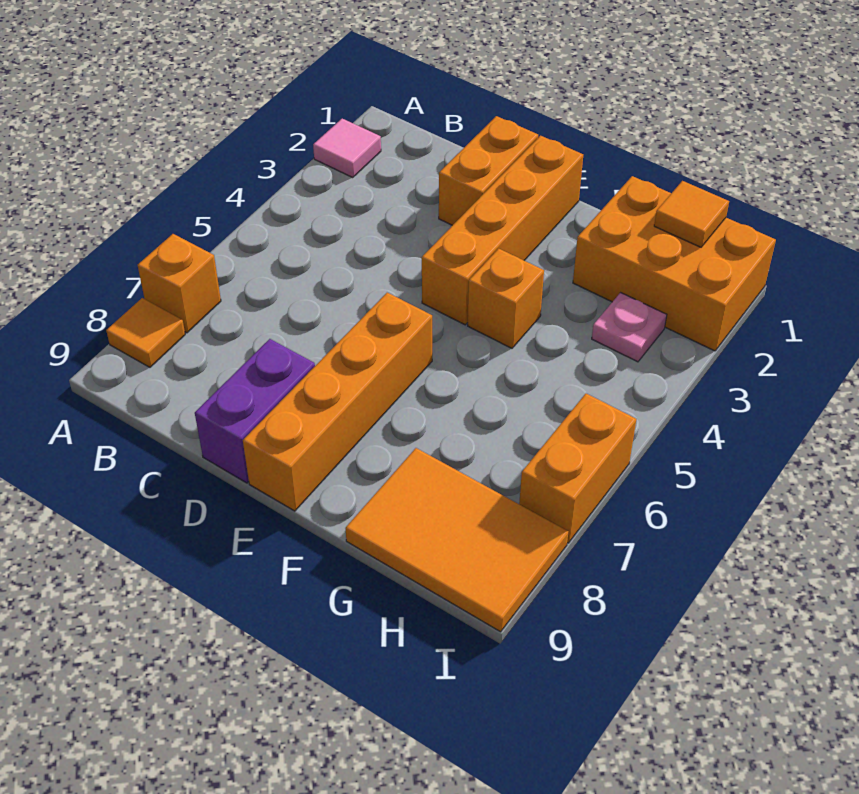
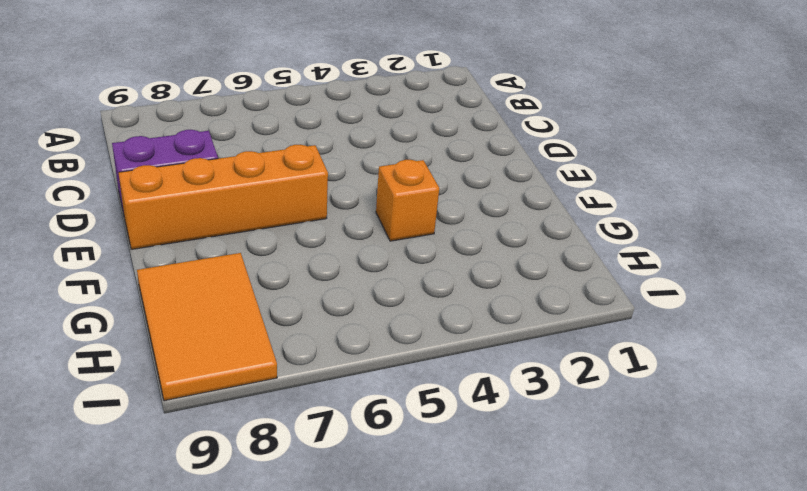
none -> pink tile A2 level 1
none -> orange brick A7 level 1
none -> orange tile A8 level 1

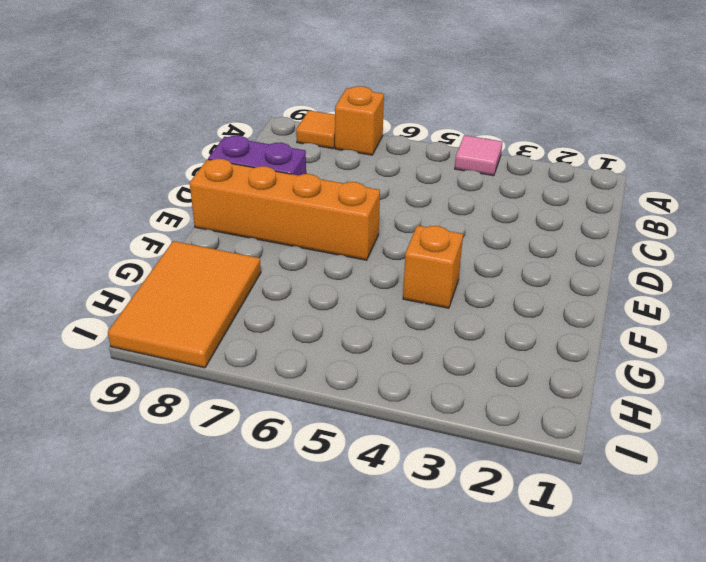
pink tile A4 level 1 -> pink tile A2 level 1
none -> orange brick D1:D2 level 1
none -> orange brick E1:E4 level 1
none -> orange brick G1:I2 level 1

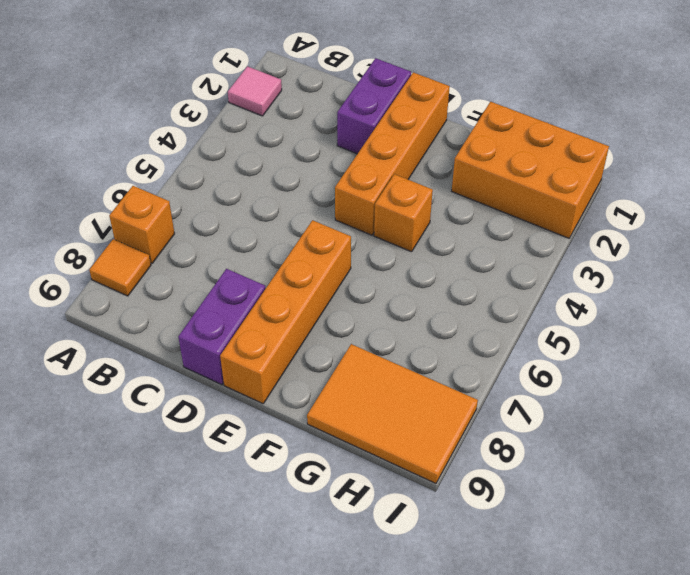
purple brick D1:D2 level 1 -> orange brick D1:D2 level 1
none -> pink plate H3 level 1
none -> orange brick I6:I7 level 1
none -> orange tile H1 level 2

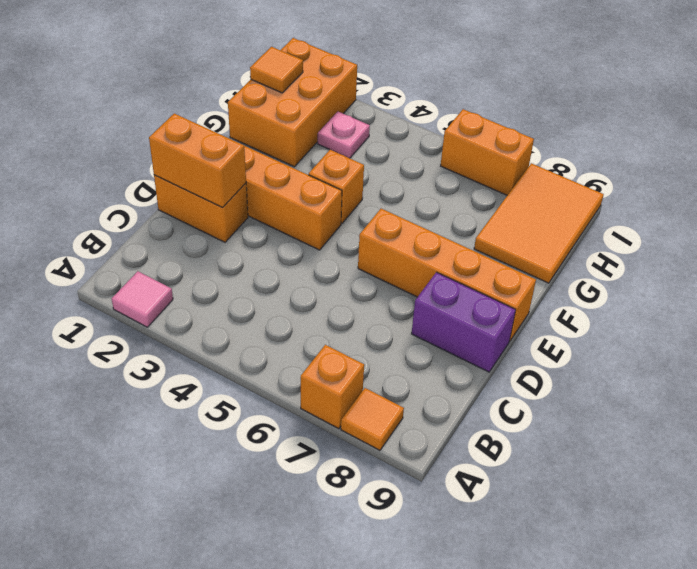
orange brick D1:D2 level 2 -> none

